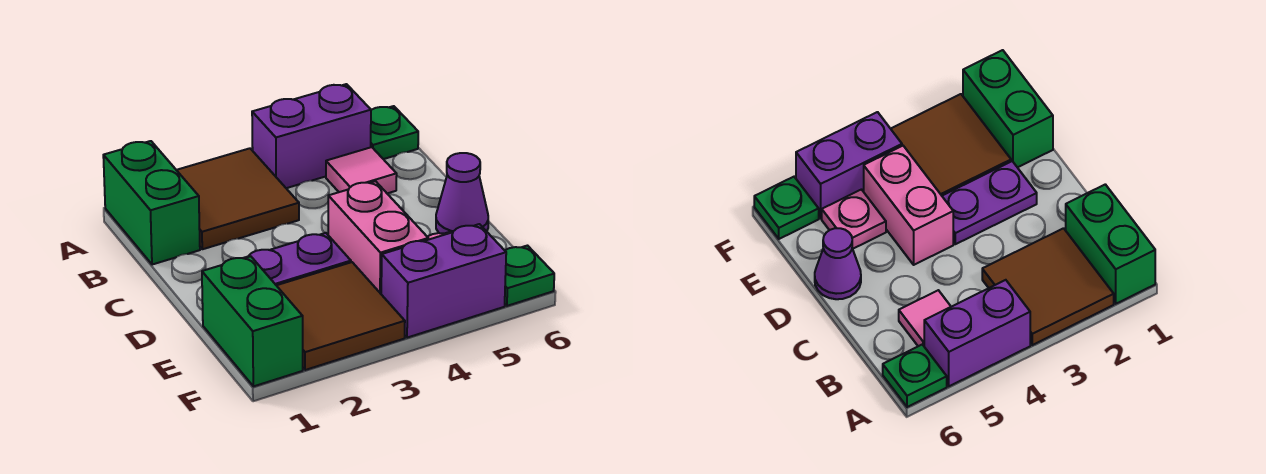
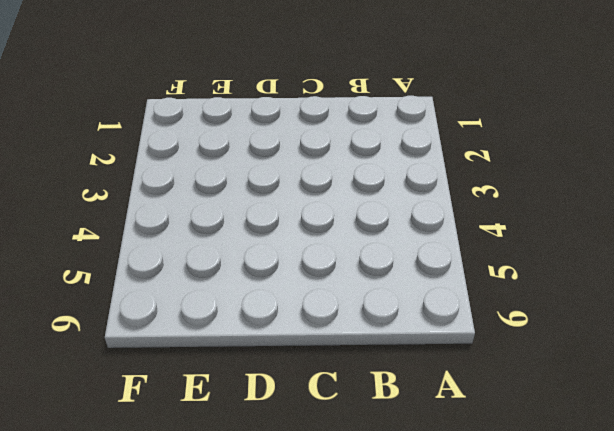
none -> green brick A1:B1 level 1
none -> brown tile A2:B3 level 1
none -> purple brick A4:A5 level 1

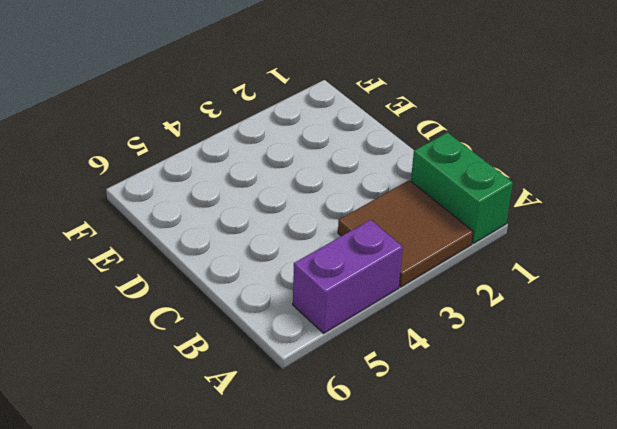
none -> green plate A6 level 1
none -> pink tile B5 level 1
none -> purple plate D2:D3 level 1

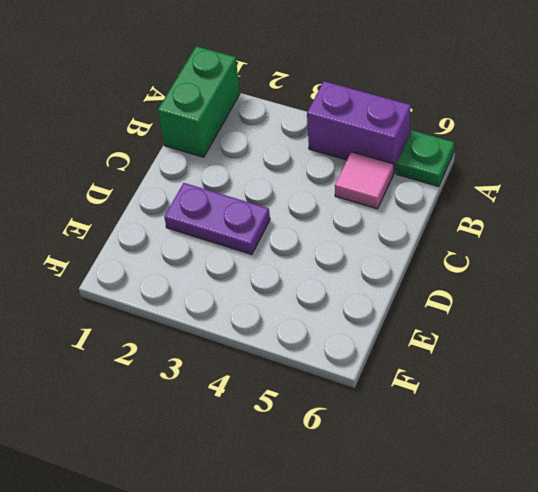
none -> brown tile A2:B3 level 1
none -> pink brick D4:E4 level 1
none -> purple cone D6 level 1

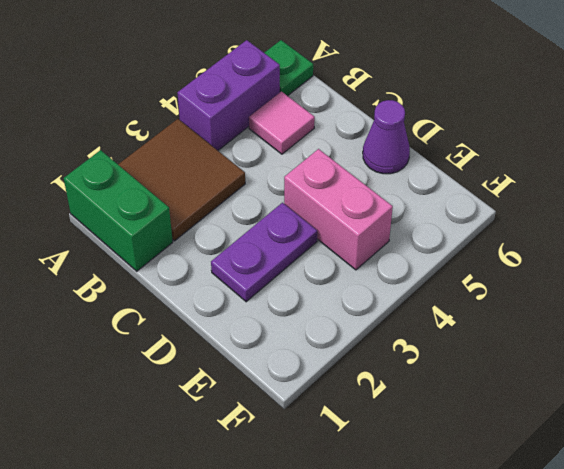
none -> green brick E1:F1 level 1
none -> brown tile E2:F3 level 1
none -> pink plate E5 level 1

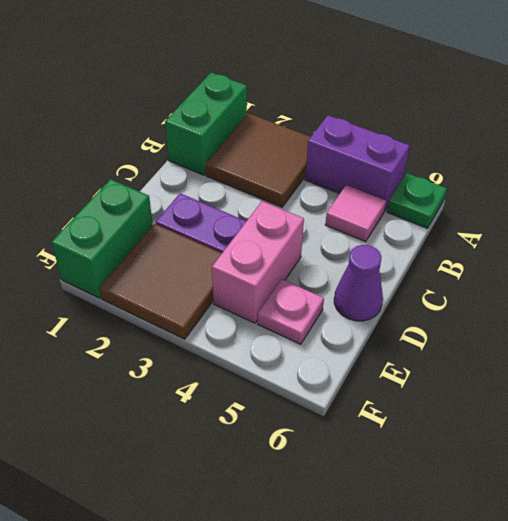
none -> purple brick F4:F5 level 1
none -> green plate F6 level 1

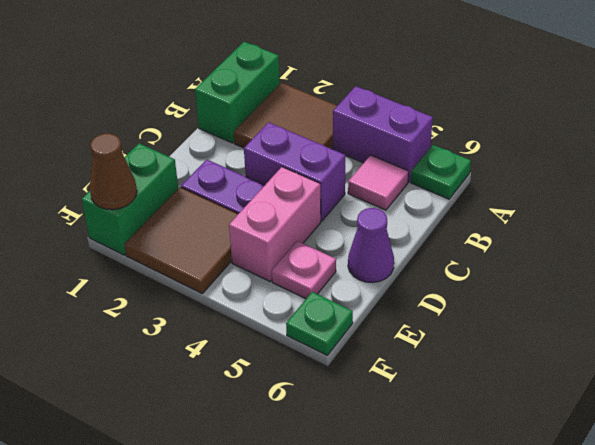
purple brick C3:C4 level 1 -> purple brick F4:F5 level 1
brown cone F1 level 2 -> none

